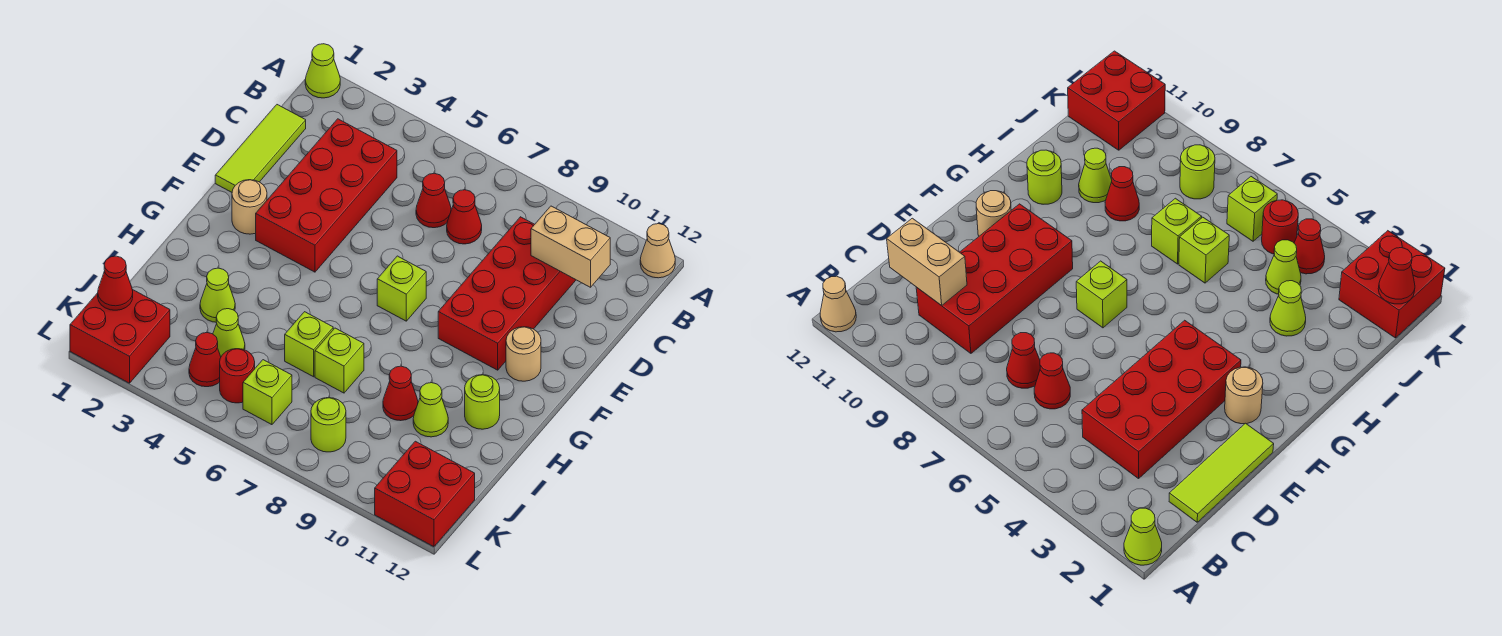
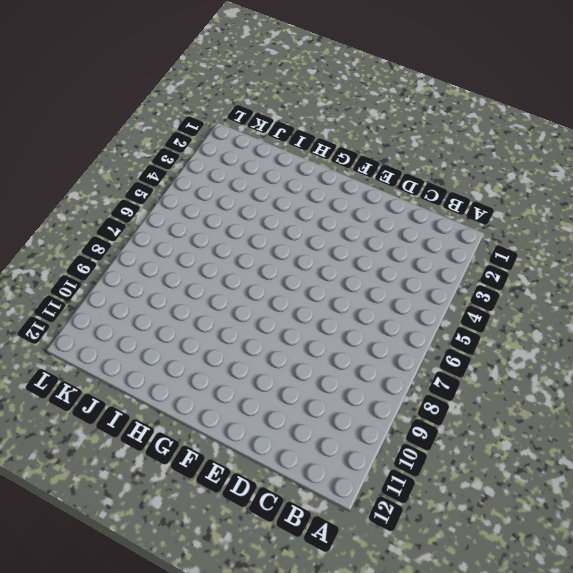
none -> lime cone A1 level 1
none -> tan cone A12 level 1
none -> lime tile C1:E1 level 1

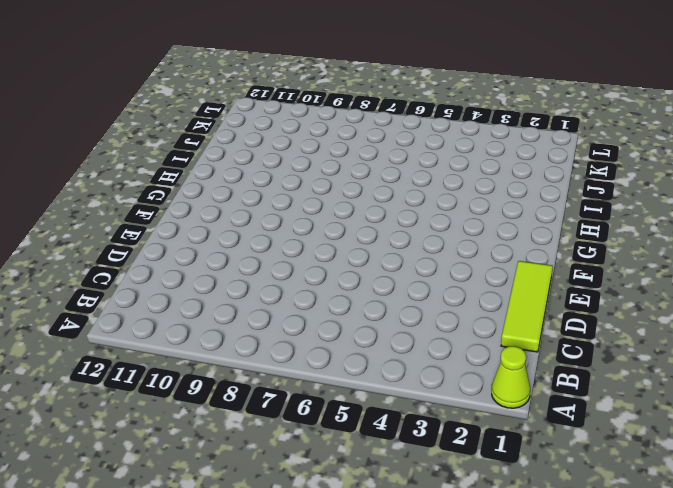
none -> tan cone A12 level 1
none -> red brick C3:F4 level 1
none -> red cone C6 level 1

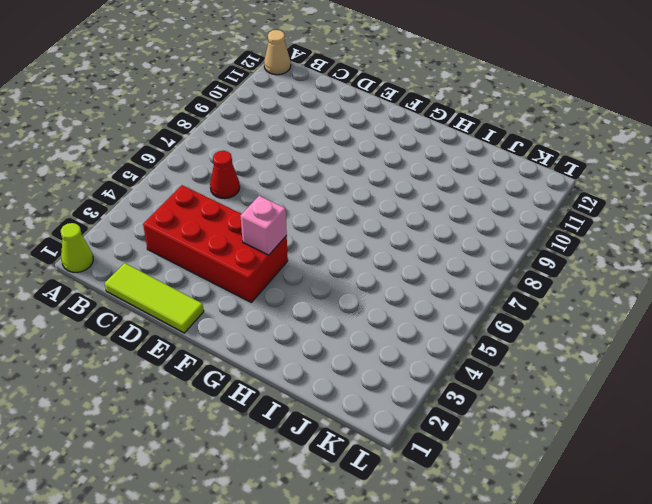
pink brick F4 level 2 -> none
none -> red cone C7 level 1
none -> red brick C9:F10 level 1
none -> tan round brick F2 level 1

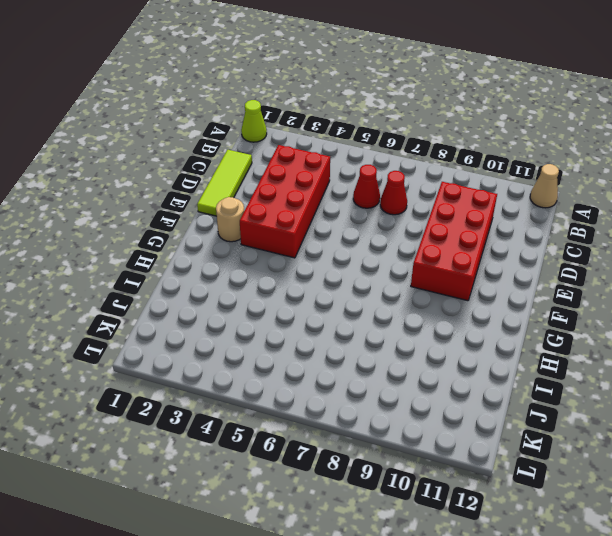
none -> lime brick F7 level 1
none -> tan round brick F11 level 1
none -> lime round brick H11 level 1

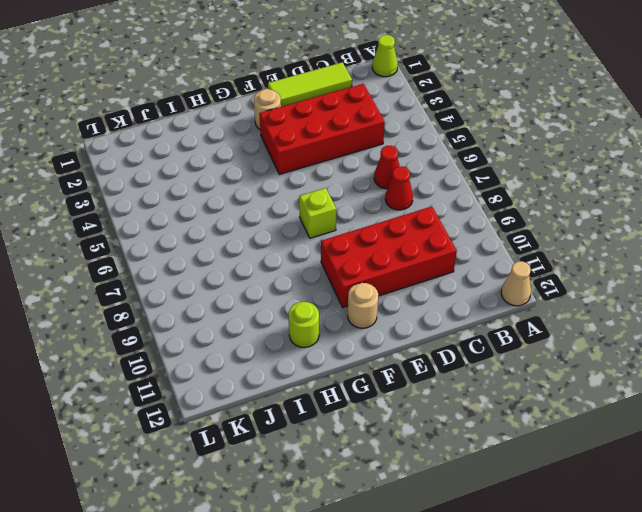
none -> lime cone I3 level 1
none -> lime brick I6 level 1
none -> lime brick I7 level 1

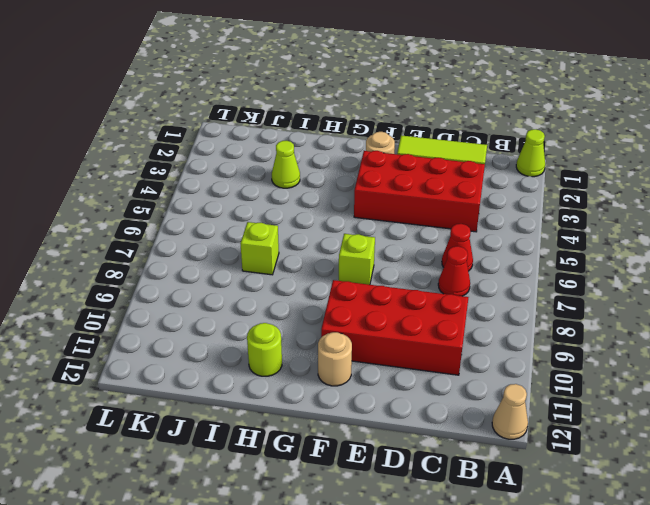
none -> lime brick I6 level 1
none -> red cone I9 level 1
none -> lime cone I10 level 1

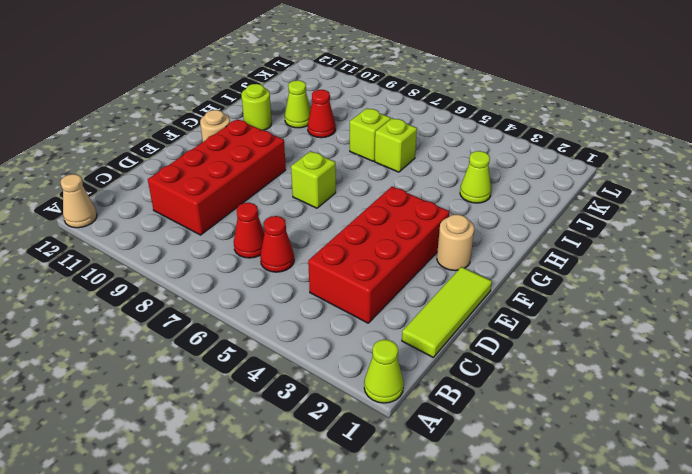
none -> lime cone J4 level 1
none -> red brick K1:L2 level 1
none -> red cone K4 level 1

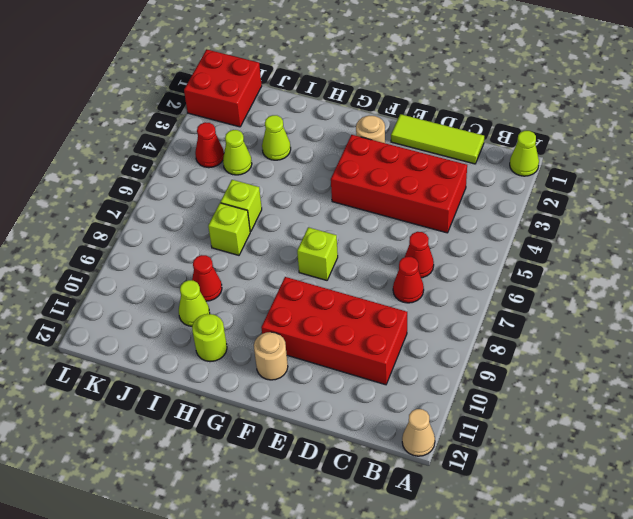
none -> red round brick K5 level 1
none -> lime brick K6 level 1
none -> lime round brick K8 level 1

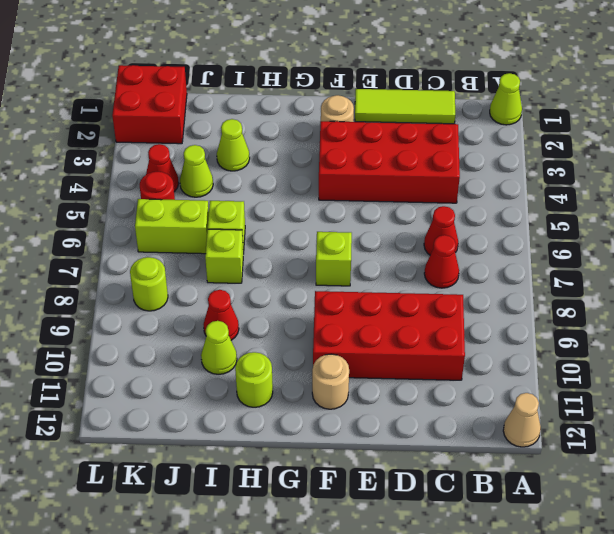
lime brick J6:K6 level 1 -> lime brick K6 level 1
none -> red brick K11:L12 level 1
none -> tan brick C10:C11 level 2
none -> red cone K1 level 2

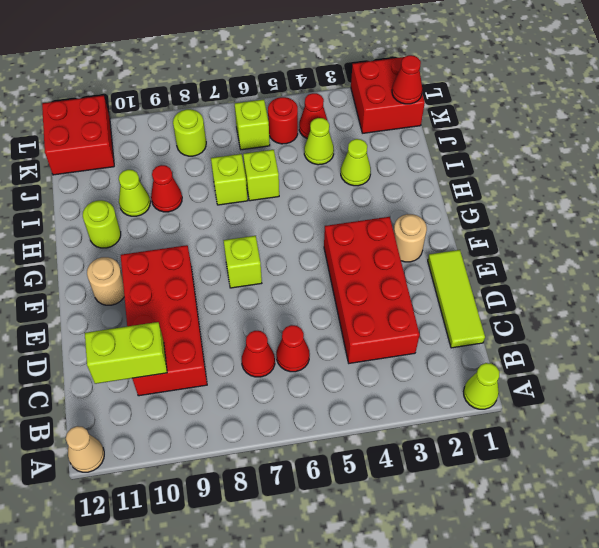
lime brick C10:C11 level 2 -> tan brick C10:C11 level 2

